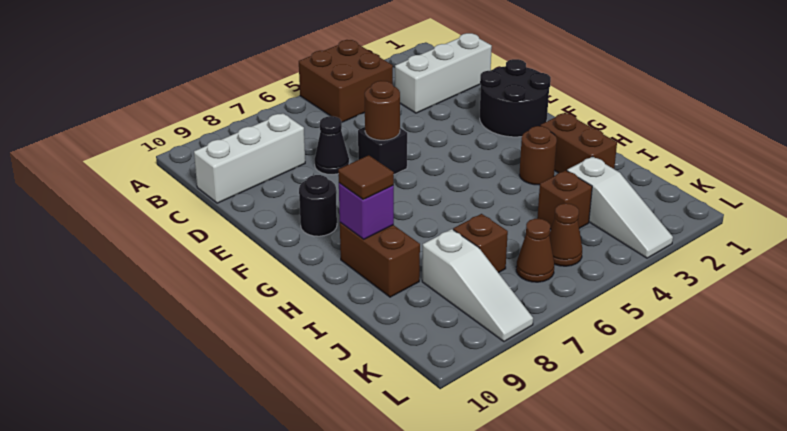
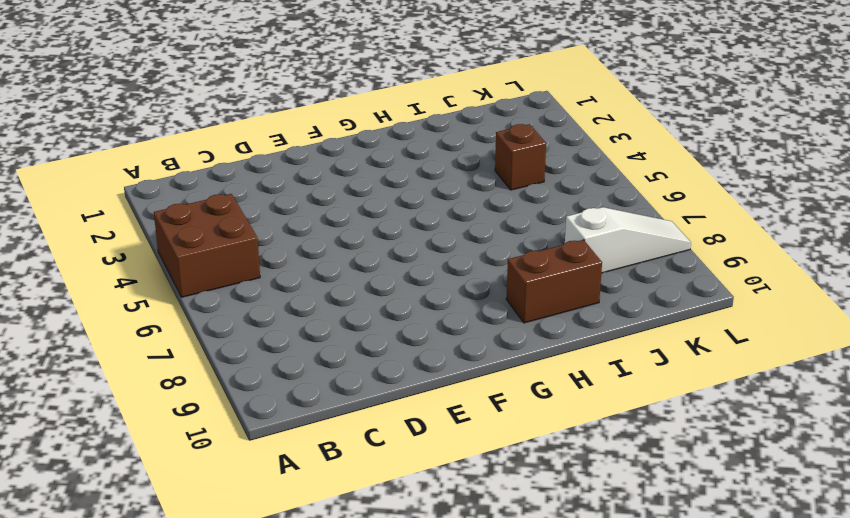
none -> white brick C1:C3 level 1
none -> white brick C8:C10 level 1
none -> black cone D7 level 1

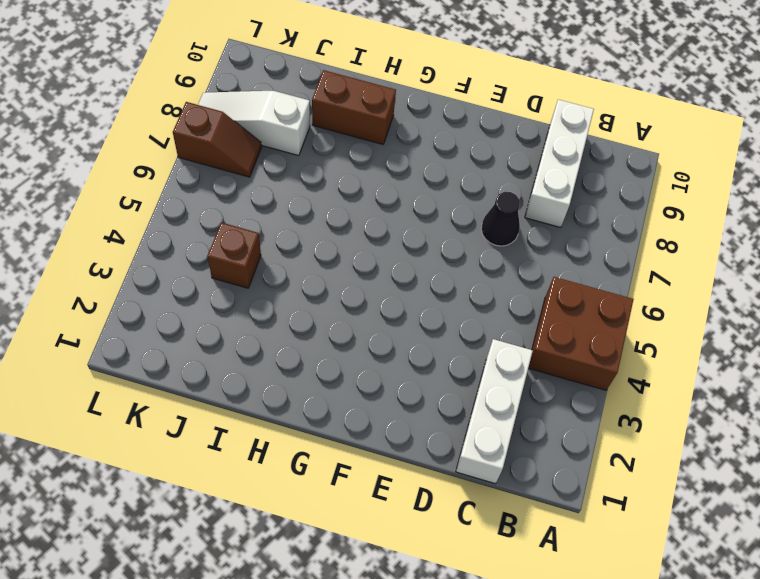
brown slope K7:L7 level 1 top L -> none
none -> black round brick E1:F2 level 1
none -> black brick E6 level 1
none -> black round brick F9 level 1

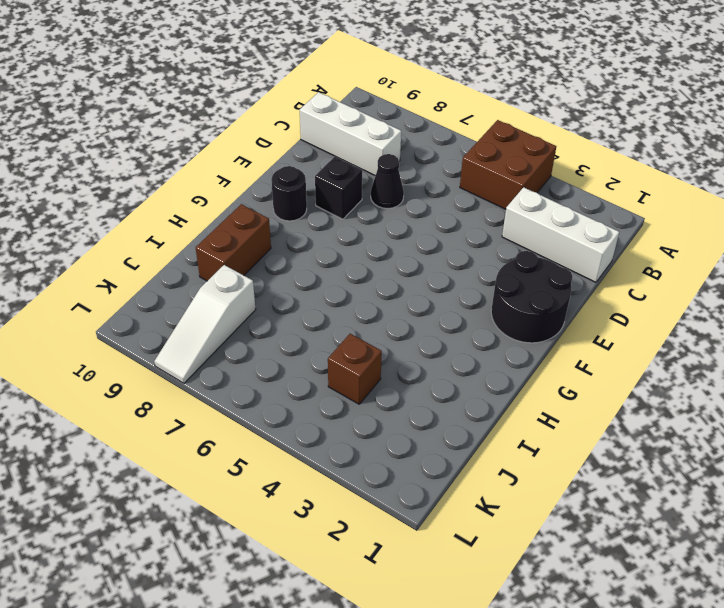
black brick E8 level 1 -> black brick E6 level 1
none -> brown brick H2:I2 level 1
none -> brown round brick H3 level 1
none -> white slope J3:L3 level 1 top J

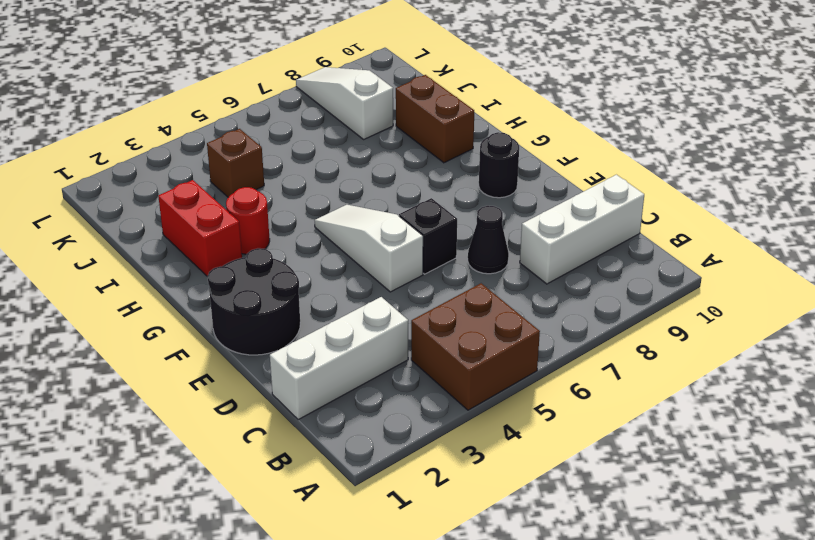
white slope E5:G5 level 1 top E -> white slope J3:L3 level 1 top J
red brick H2:I2 level 1 -> brown brick H2:I2 level 1
red round brick H3 level 1 -> brown round brick H3 level 1
none -> brown brick J7 level 1
none -> brown cone K5 level 1
none -> brown cone K6 level 1

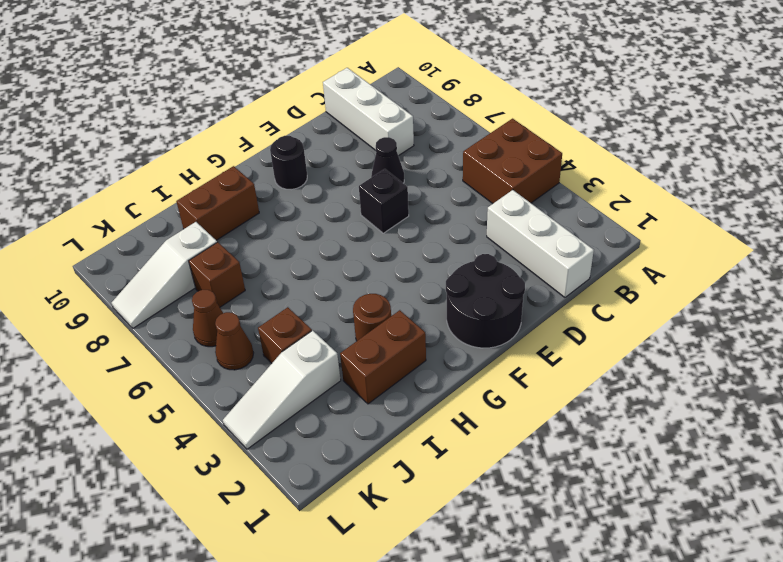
none -> brown round brick E6 level 2
none -> purple brick H9 level 2
none -> brown tile H9 level 3

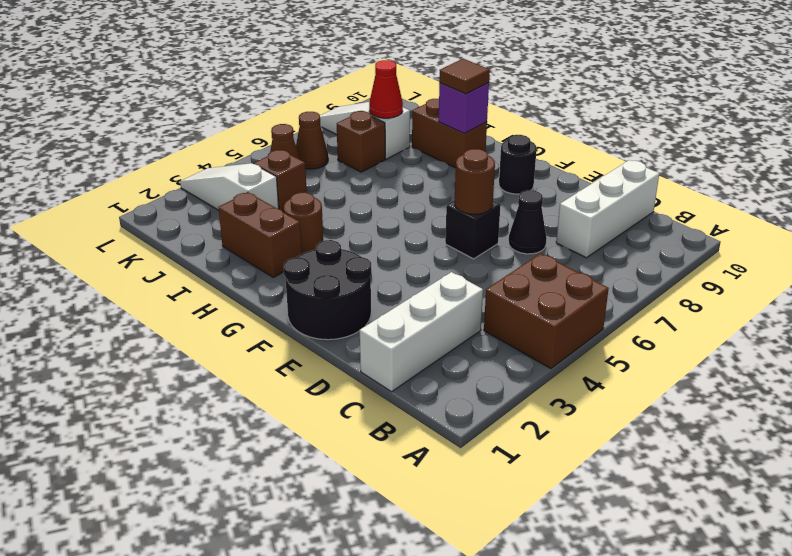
red cone J8 level 2 -> none

